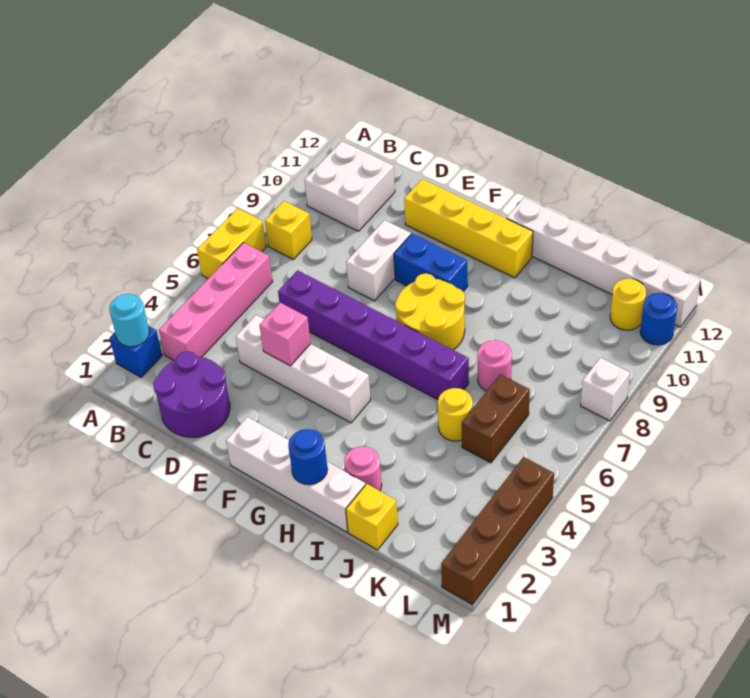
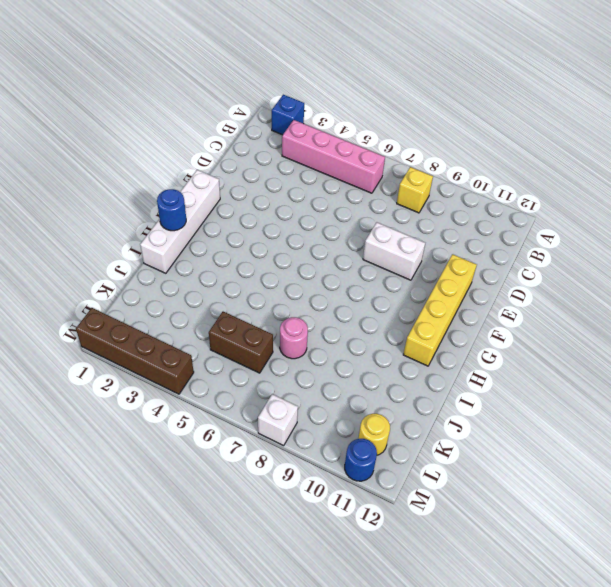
none -> yellow brick A6:A7 level 1
none -> white brick B10:C11 level 1
none -> purple round brick C1:D2 level 1

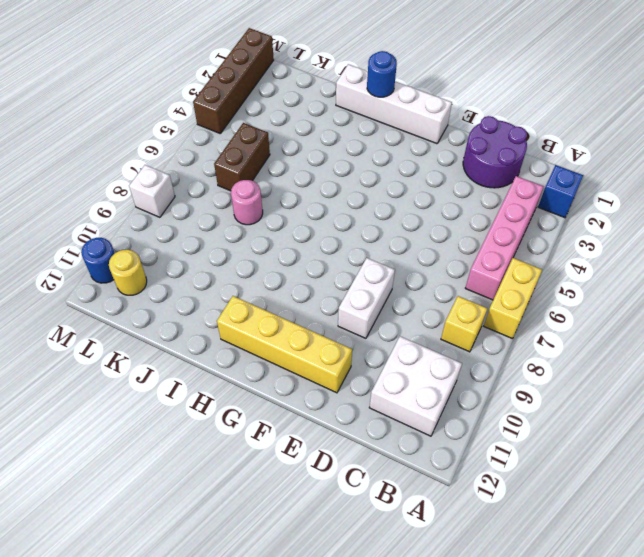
none -> white brick D4:G4 level 1
none -> purple brick D6:I6 level 1
none -> blue brick F9:G9 level 1

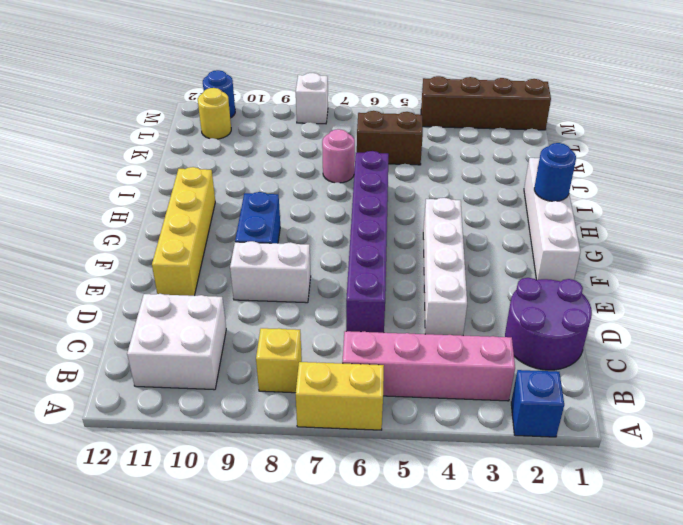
none -> yellow round brick G7:H8 level 1
none -> white brick H12:M12 level 1
none -> pink round brick I2 level 1

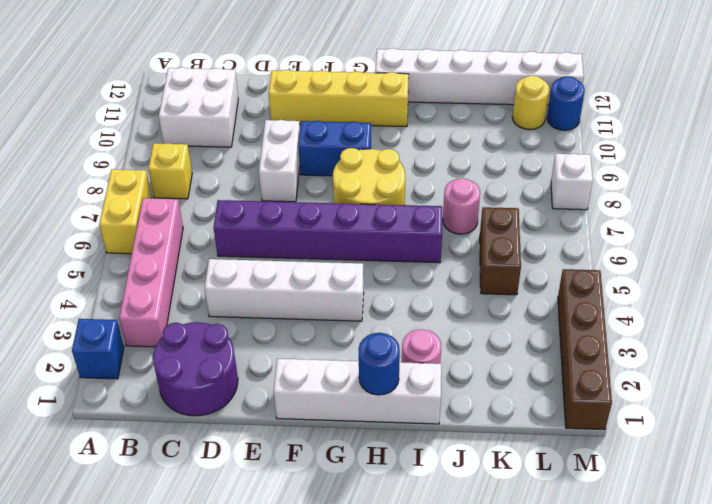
none -> yellow brick J1 level 1
none -> yellow round brick J5 level 1
none -> cyan round brick A2 level 2

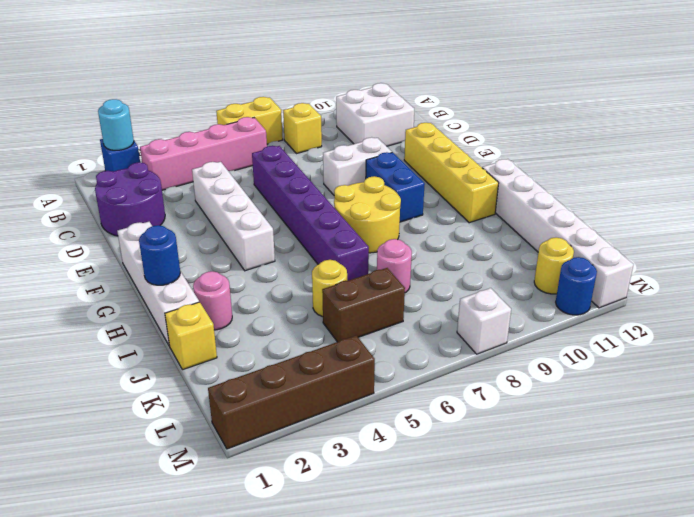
none -> pink brick E4 level 2

